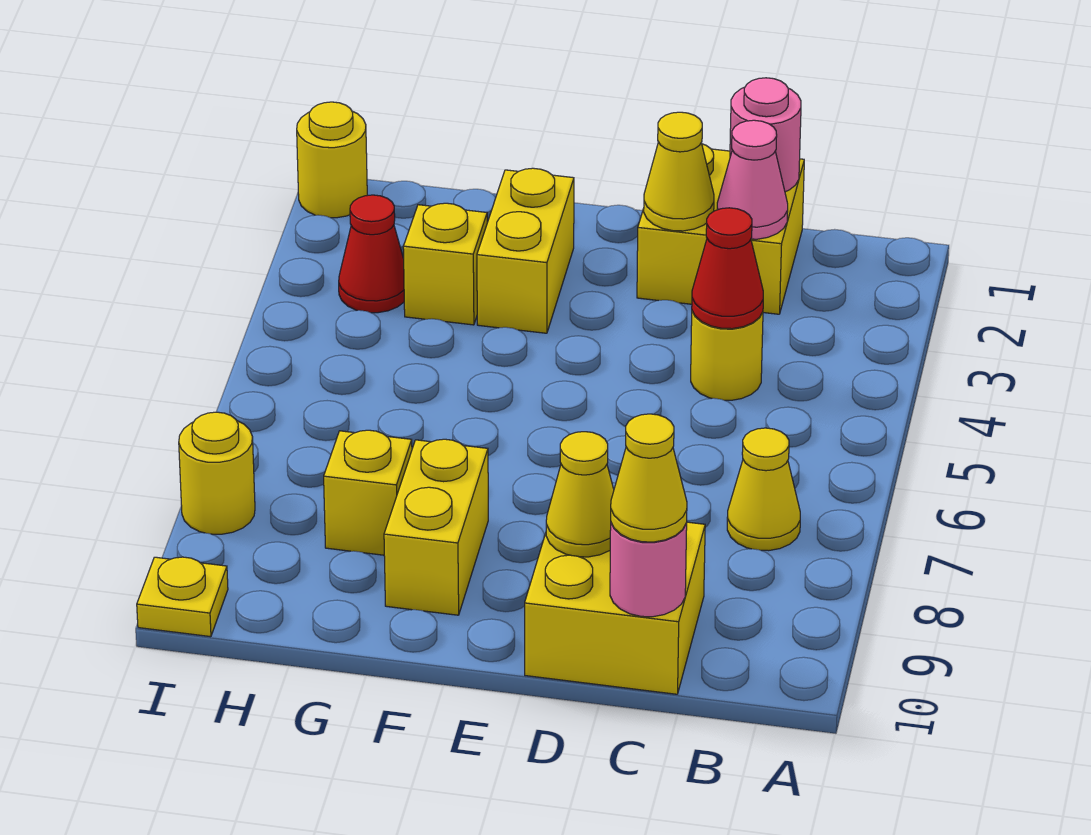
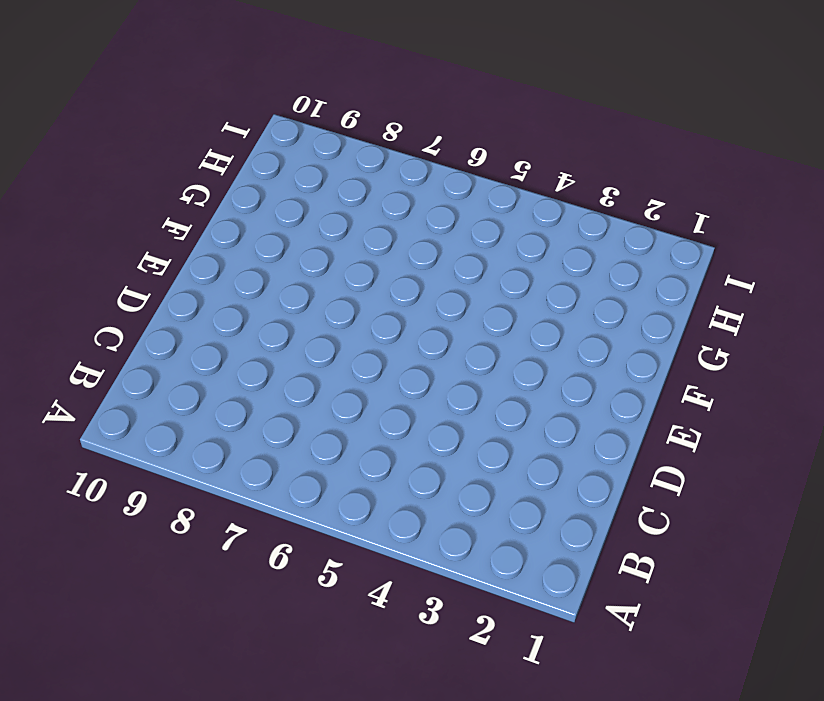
none -> yellow cone B7 level 1
none -> yellow brick C1:D2 level 1
none -> yellow round brick C4 level 1

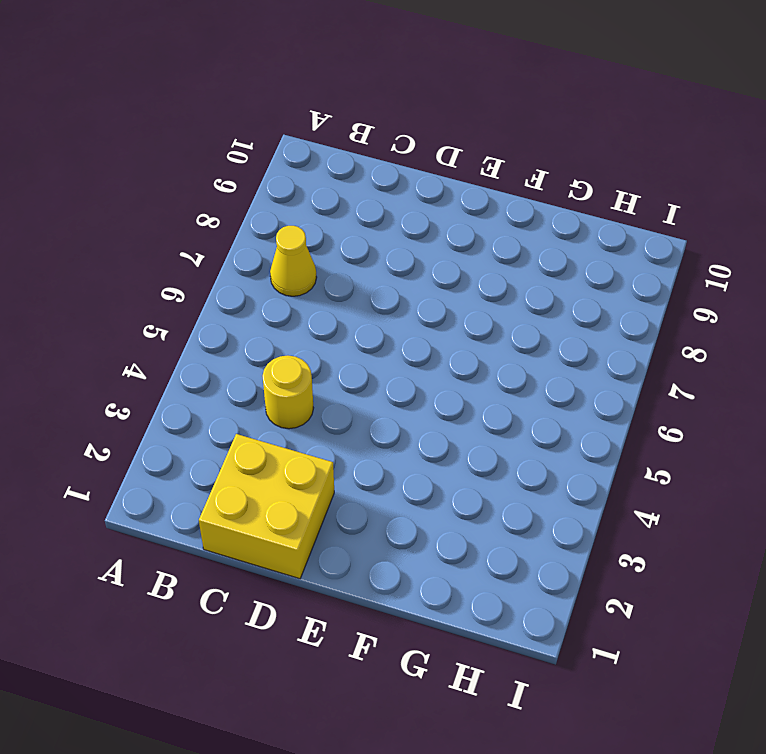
none -> yellow brick C9:D10 level 1
none -> yellow brick F2:F3 level 1
none -> yellow brick F8:F9 level 1

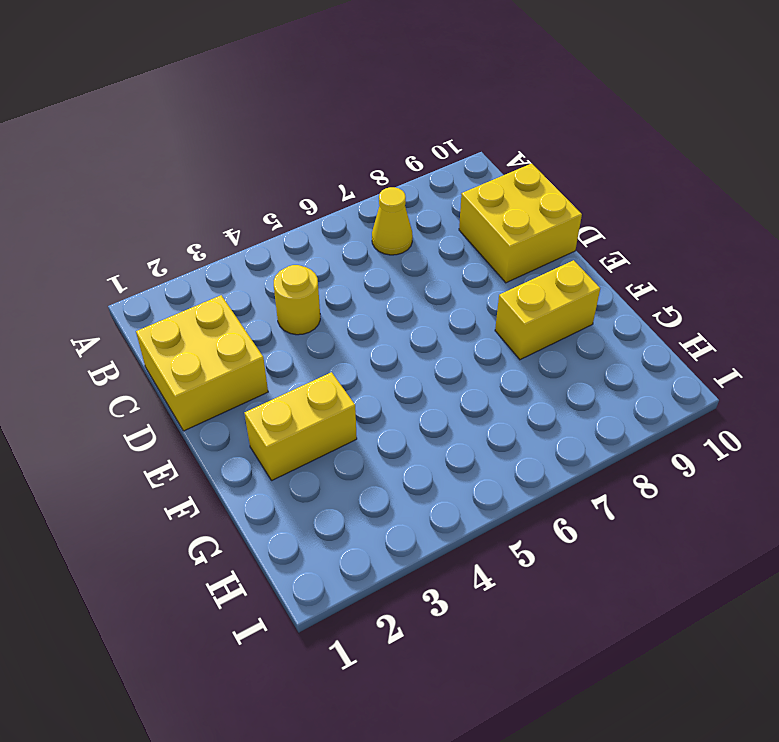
none -> yellow brick G3 level 1
none -> yellow brick G8 level 1
none -> red cone H3 level 1

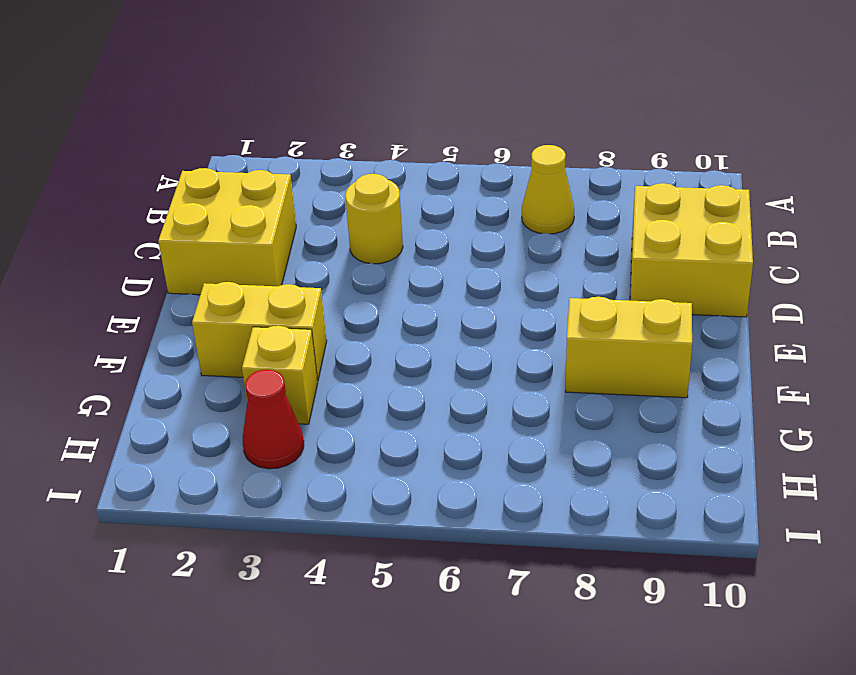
none -> yellow brick G8 level 1
none -> yellow round brick I1 level 1
none -> yellow round brick I8 level 1

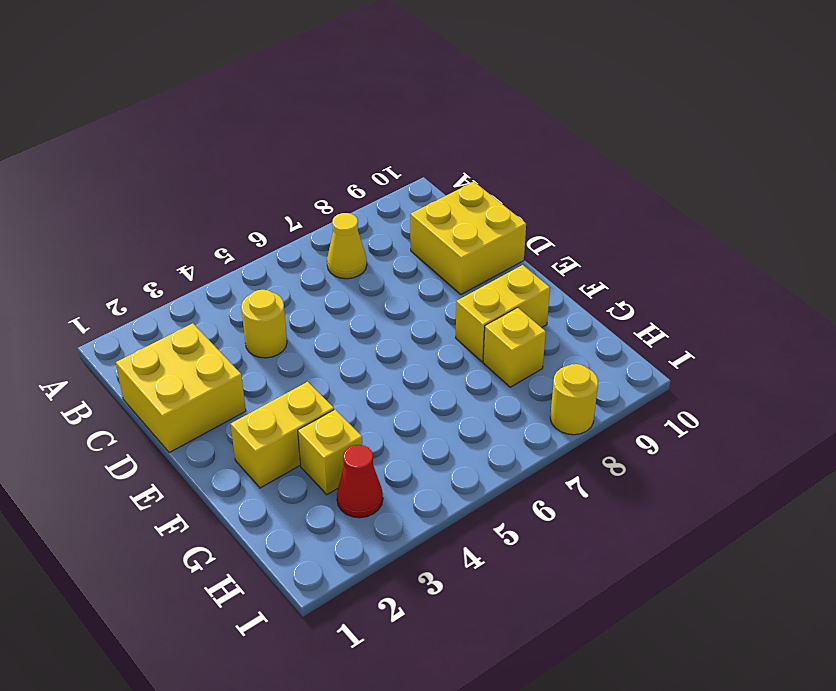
none -> yellow round brick I1 level 1
none -> yellow plate I10 level 1
none -> pink round brick C1 level 2

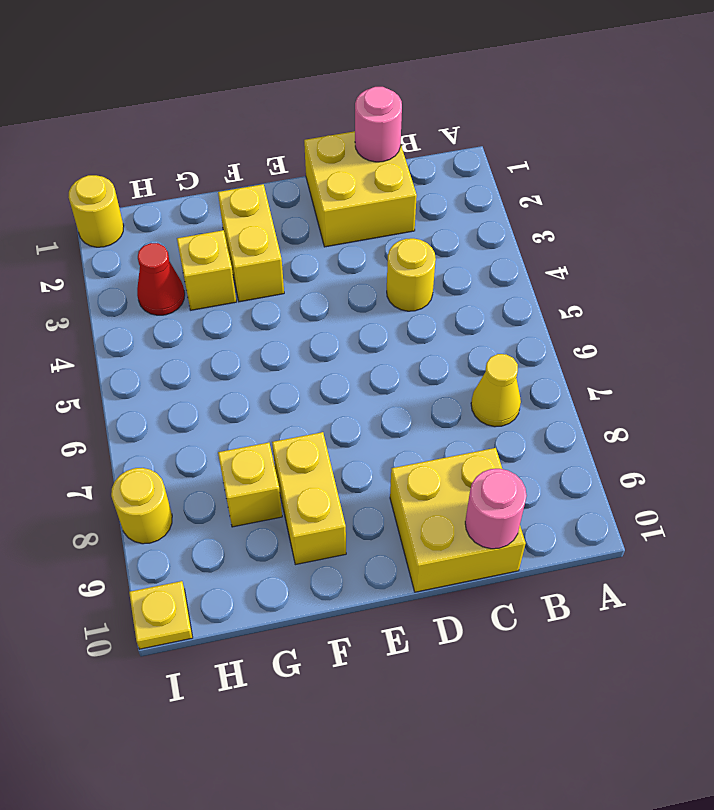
none -> pink cone C2 level 2
none -> red cone C4 level 2
none -> yellow cone D2 level 2

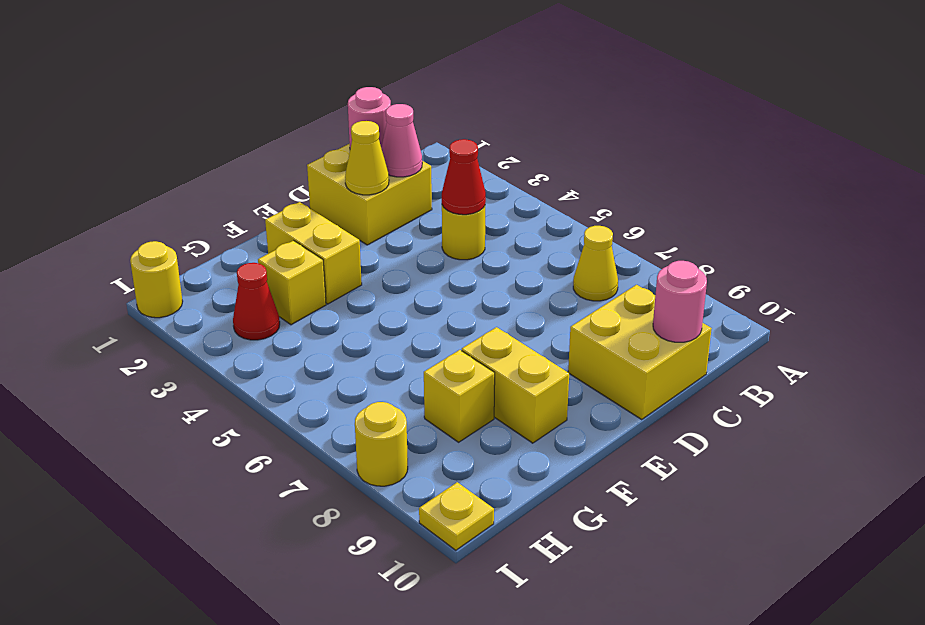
none -> yellow cone D9 level 2
none -> yellow cone C10 level 3

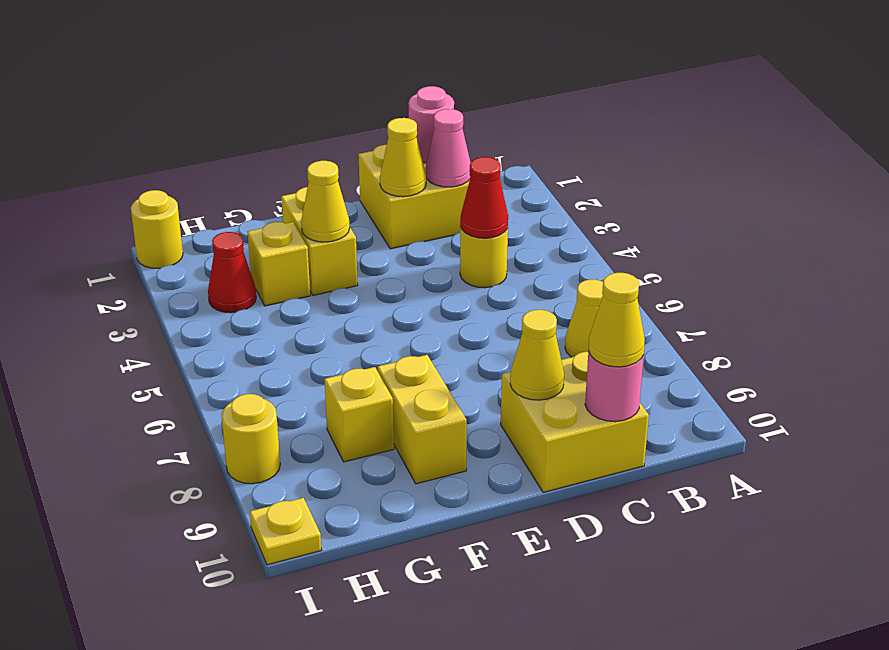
yellow cone F3 level 2 -> none

